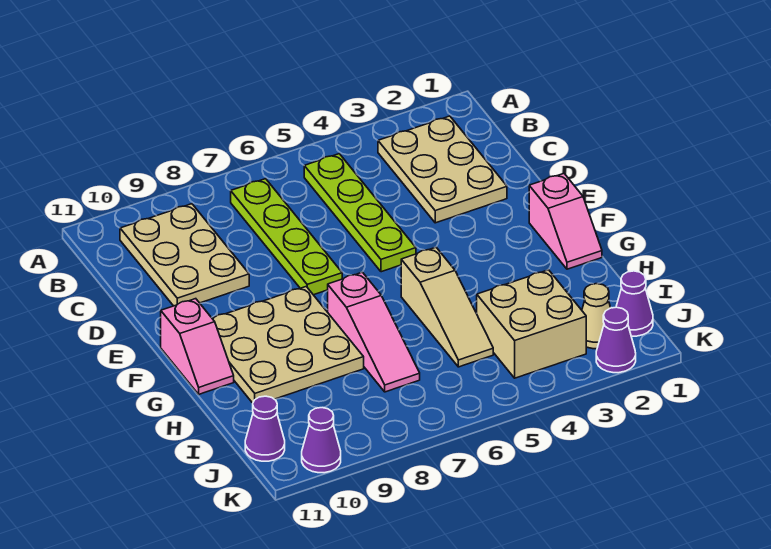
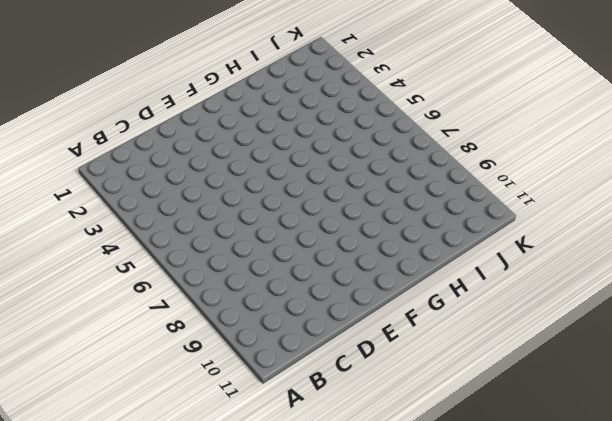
none -> tan plate B2:D3 level 1
none -> lime plate B5:E5 level 1
none -> lime plate B7:E7 level 1

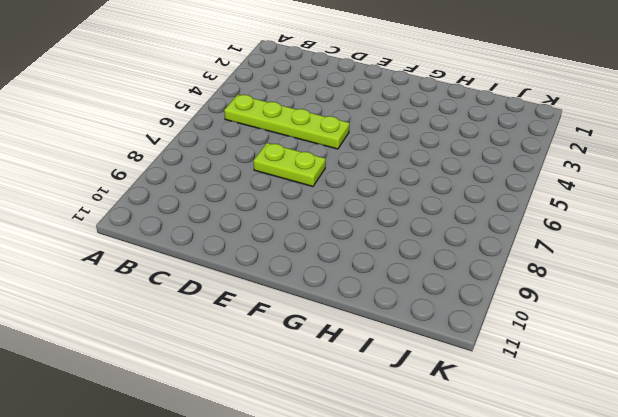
lime plate D7:E7 level 1 -> lime plate B7:E7 level 1
none -> tan plate B2:D3 level 1
none -> tan plate B9:D10 level 1
none -> pink slope F1:G1 level 1 top F

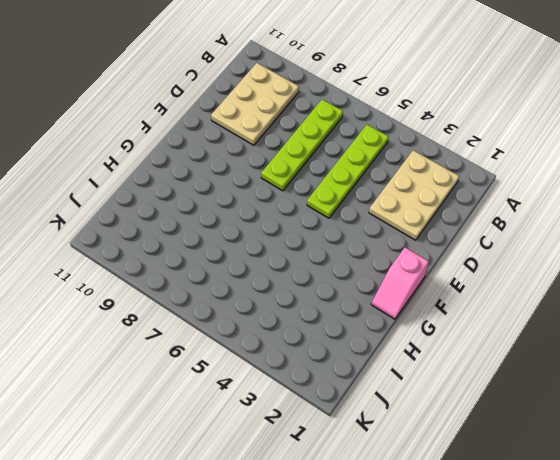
none -> tan plate F8:H10 level 1
none -> pink slope F11:G11 level 1 top F
none -> tan slope G5:I5 level 1 top G

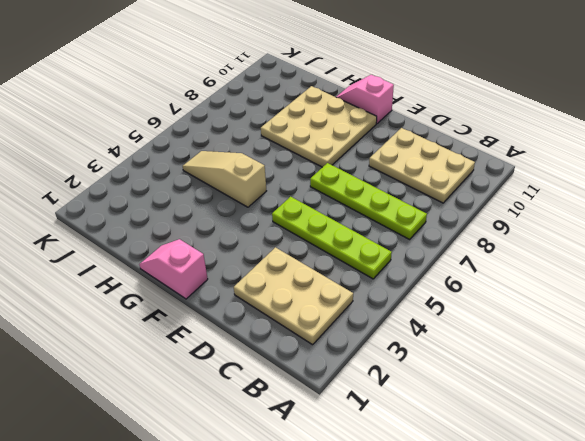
none -> pink slope G7:I7 level 1 top G
none -> tan brick I3:J4 level 1
none -> purple cone J1 level 1

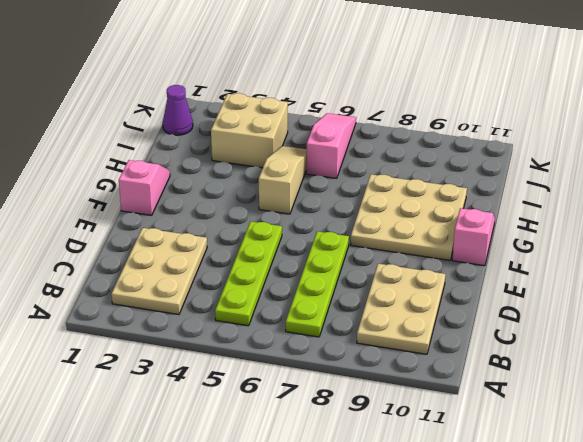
pink slope I6:K6 level 1 top I -> pink slope G7:I7 level 1 top G
none -> tan cone J2 level 1
none -> purple cone J11 level 1
none -> purple cone K2 level 1

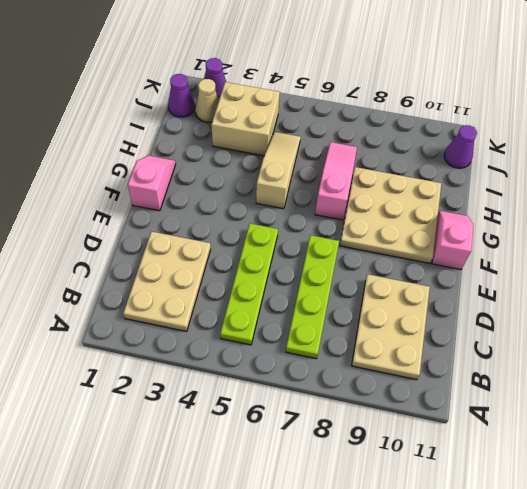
none -> purple cone K10 level 1

